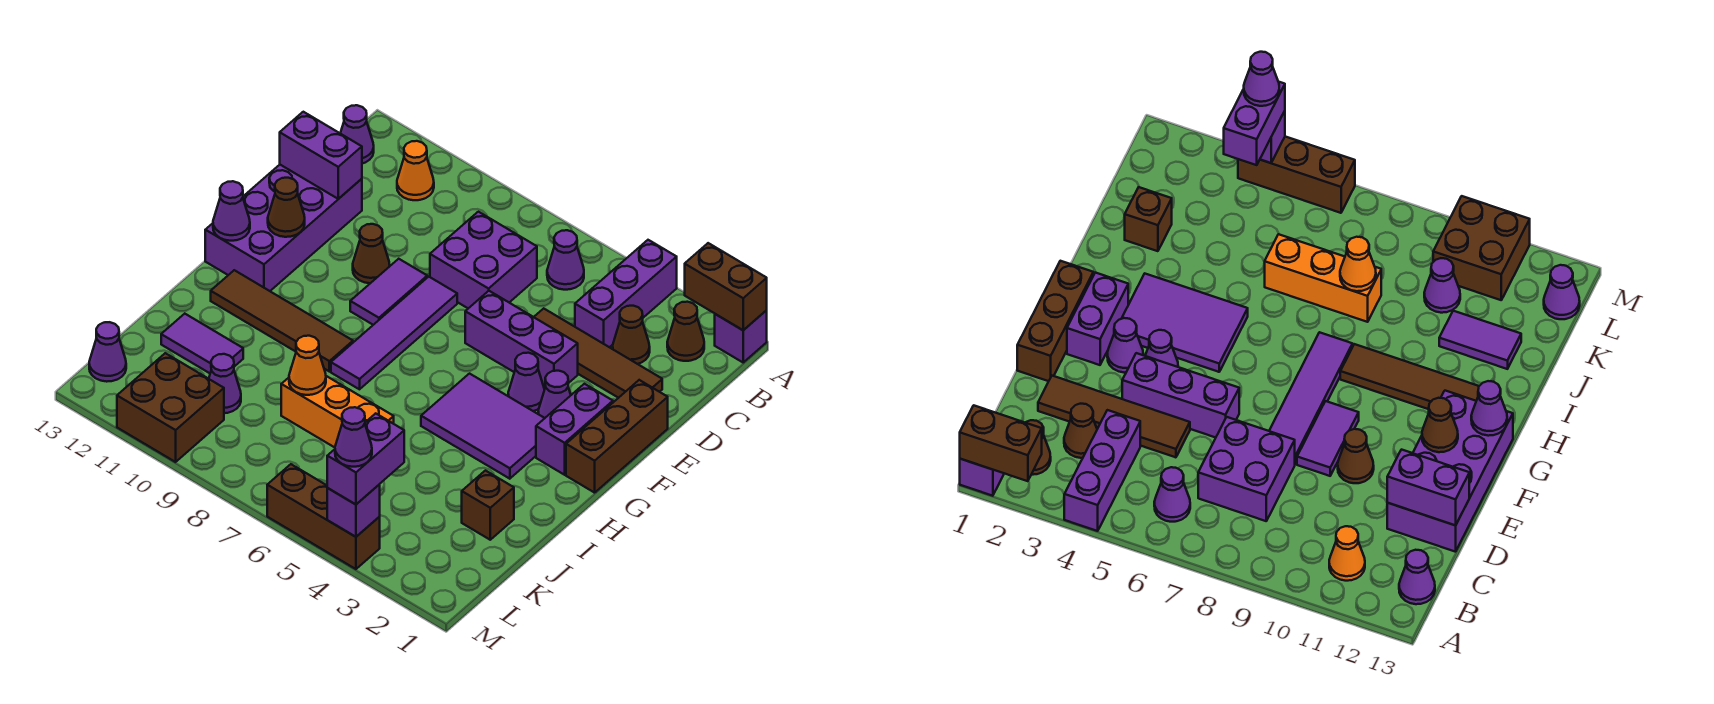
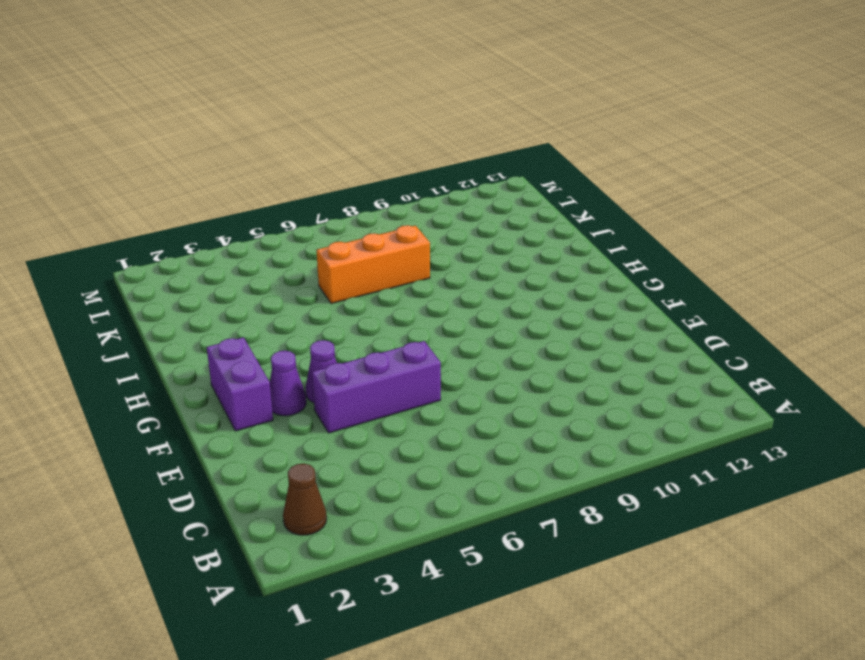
none -> purple brick A1 level 1
none -> purple brick A4:C4 level 1
none -> purple cone B6 level 1
none -> orange cone B11 level 1

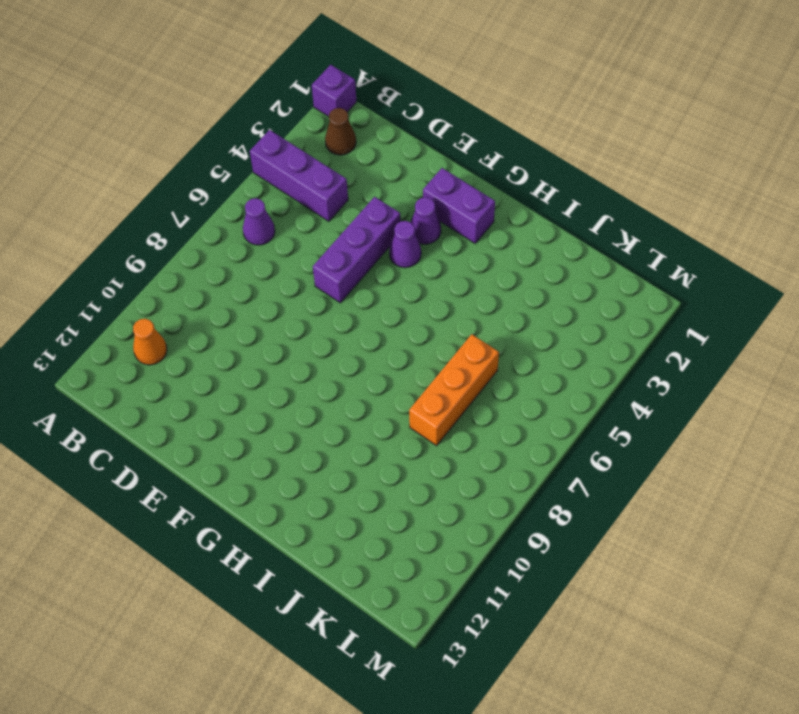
none -> purple cone B13 level 1
none -> brown cone C3 level 1
none -> purple brick C7:D8 level 1
none -> brown tile D2:D5 level 1

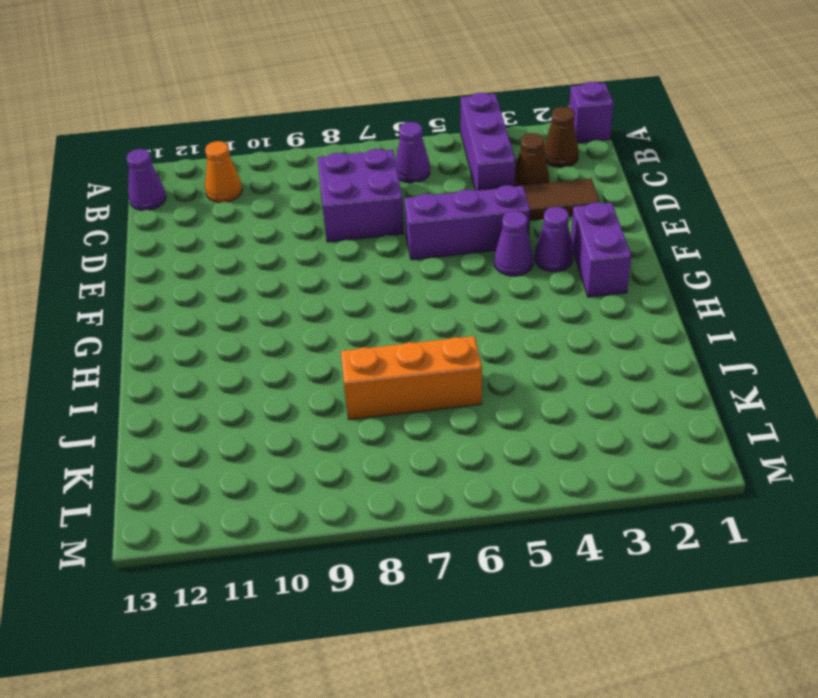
none -> purple brick D12:G13 level 1
none -> brown brick E1:G1 level 1
none -> purple tile E8:H8 level 1
none -> purple tile E9:F9 level 1

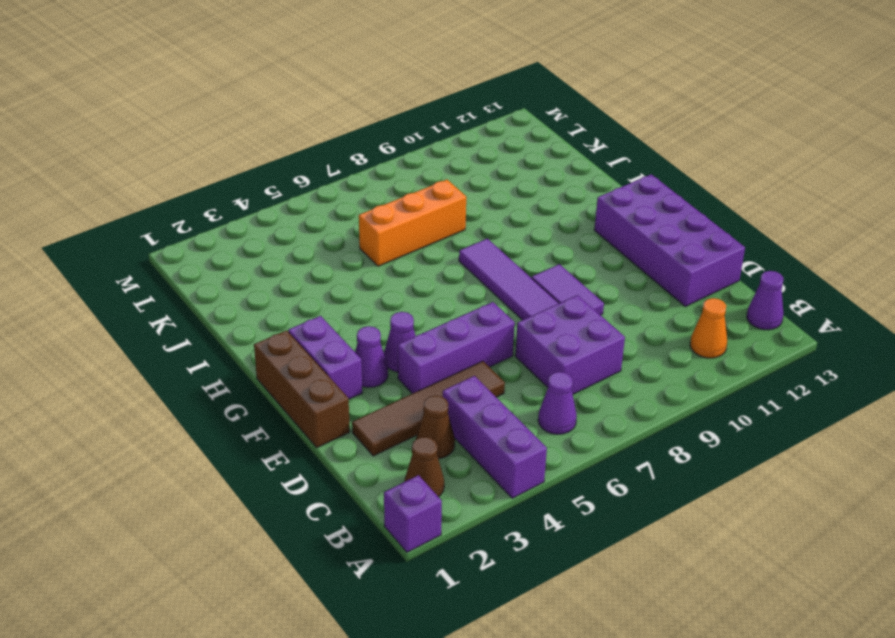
none -> brown cone E10 level 1
none -> purple tile G3:H5 level 1
none -> brown tile H9:H12 level 1
none -> brown brick J2 level 1

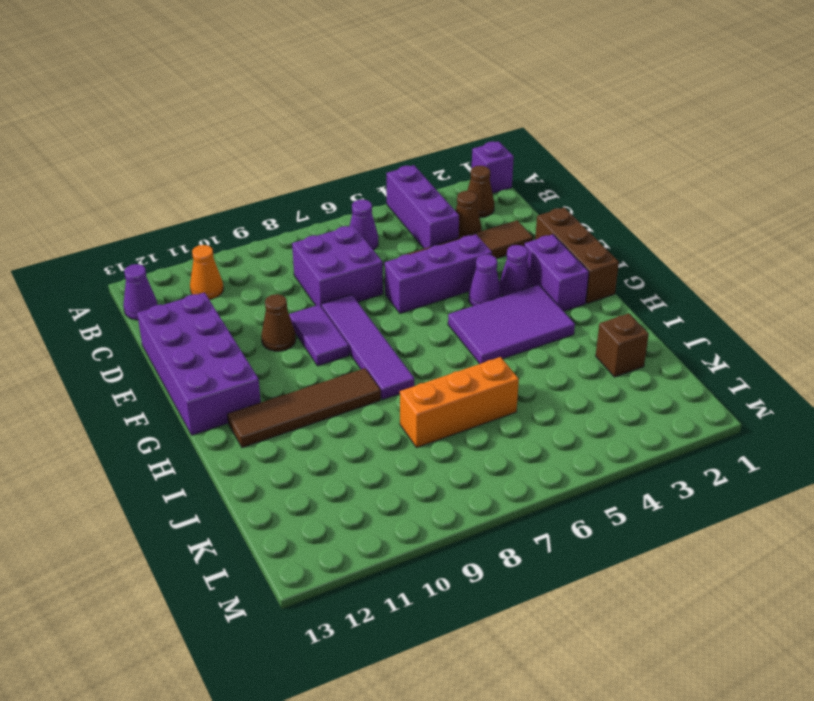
none -> purple tile J11:J12 level 1
none -> purple cone K10 level 1
none -> brown brick L10:M11 level 1
none -> purple cone L13 level 1

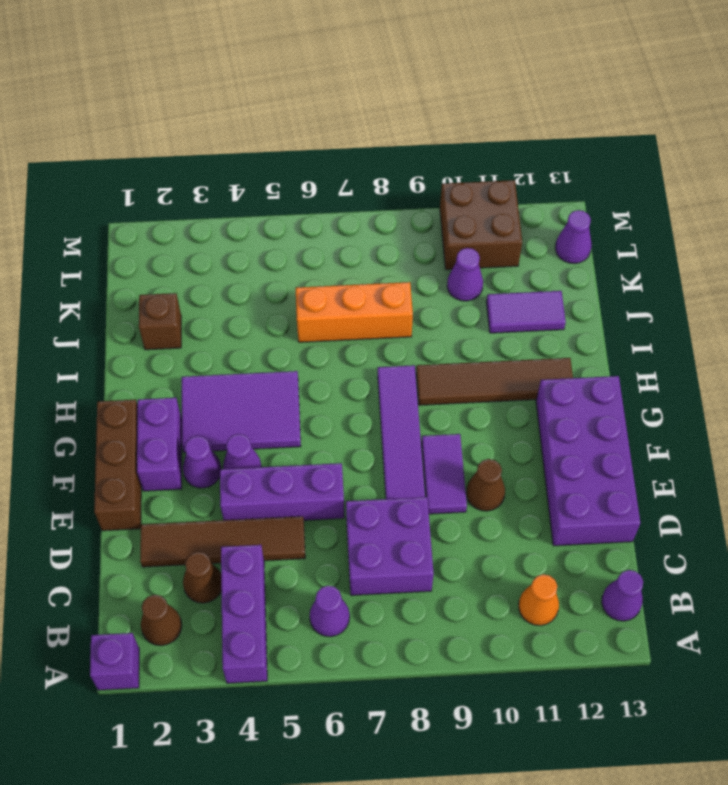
none -> brown brick M4:M6 level 1
none -> brown brick A1:A2 level 2
none -> purple brick D12:D13 level 2
none -> brown cone F12 level 2

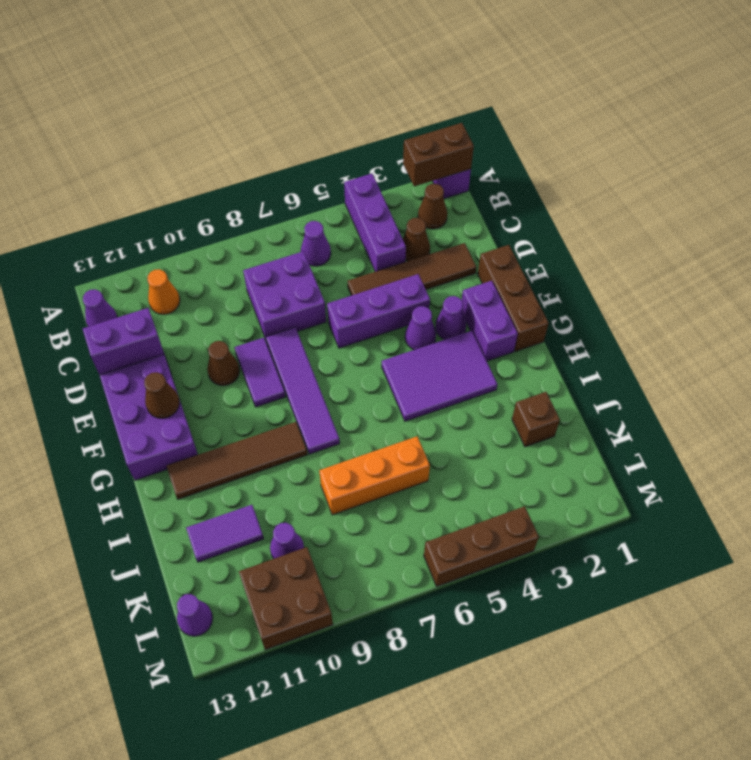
none -> purple cone G13 level 2
none -> orange cone J8 level 2
none -> purple brick M4 level 2
none -> purple brick L4:M4 level 3

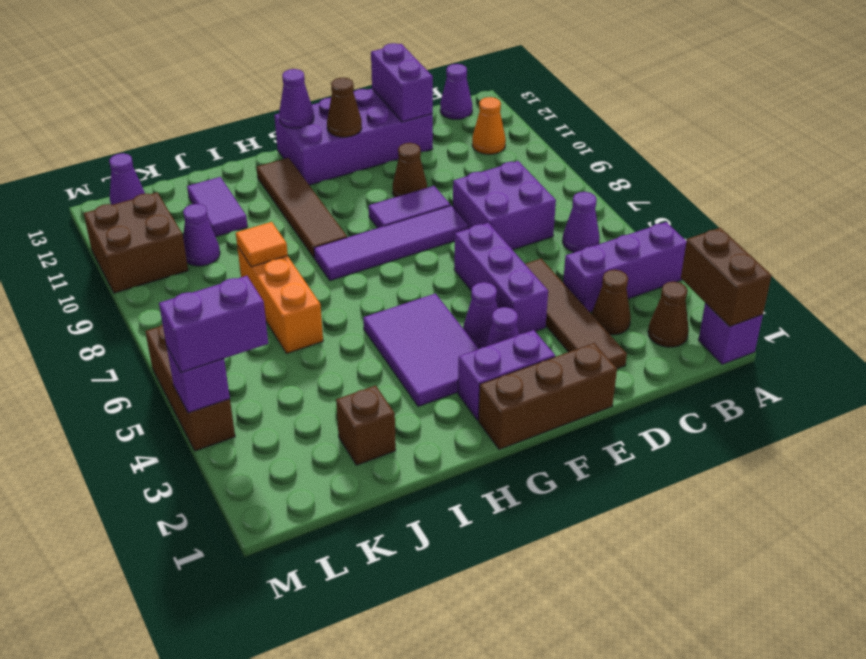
orange tile J8 level 2 -> orange cone J8 level 2
none -> purple cone M4 level 4

